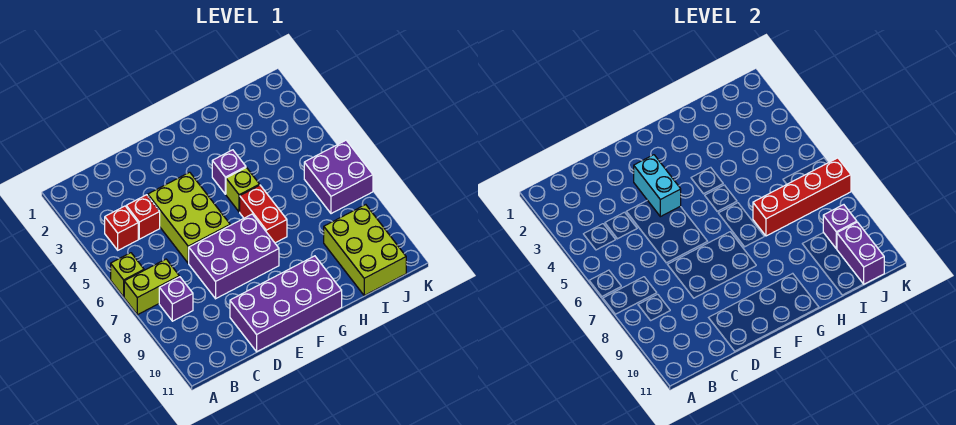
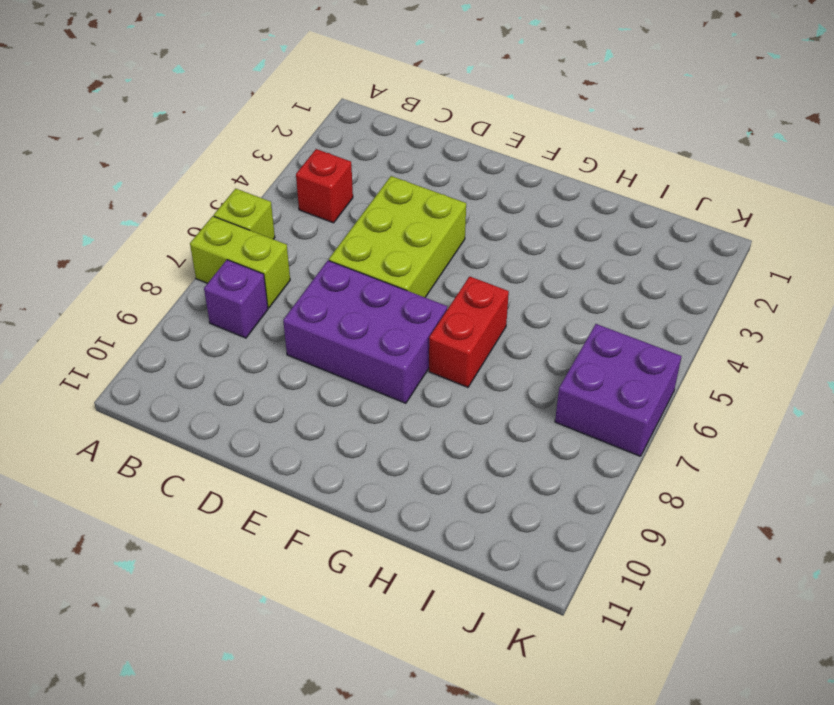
none -> red brick C4 level 1
none -> purple brick D10:G11 level 1
none -> purple brick G4 level 1

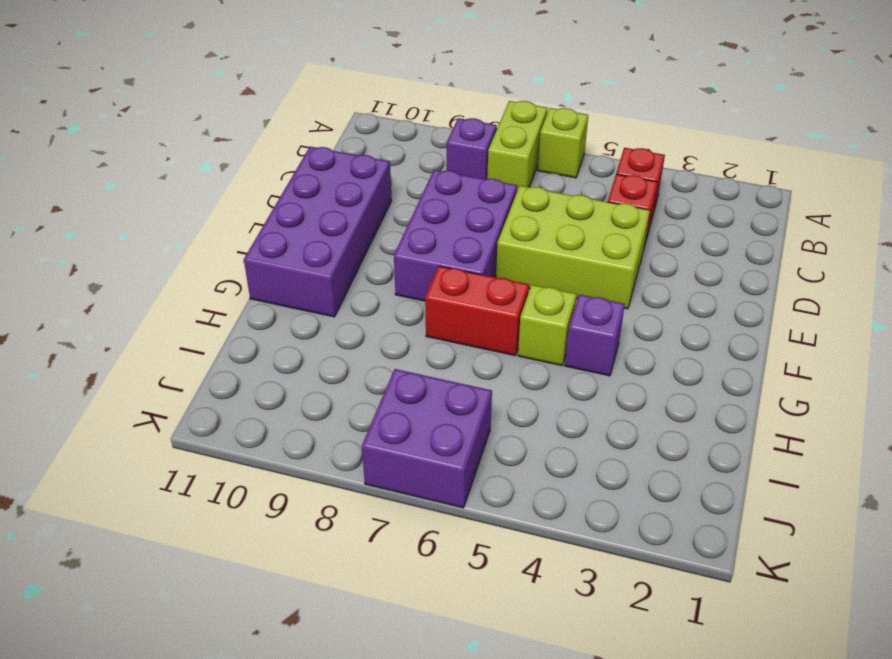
none -> lime brick I9:J11 level 1
none -> cyan brick E3:E4 level 2
none -> red brick H7:K7 level 2

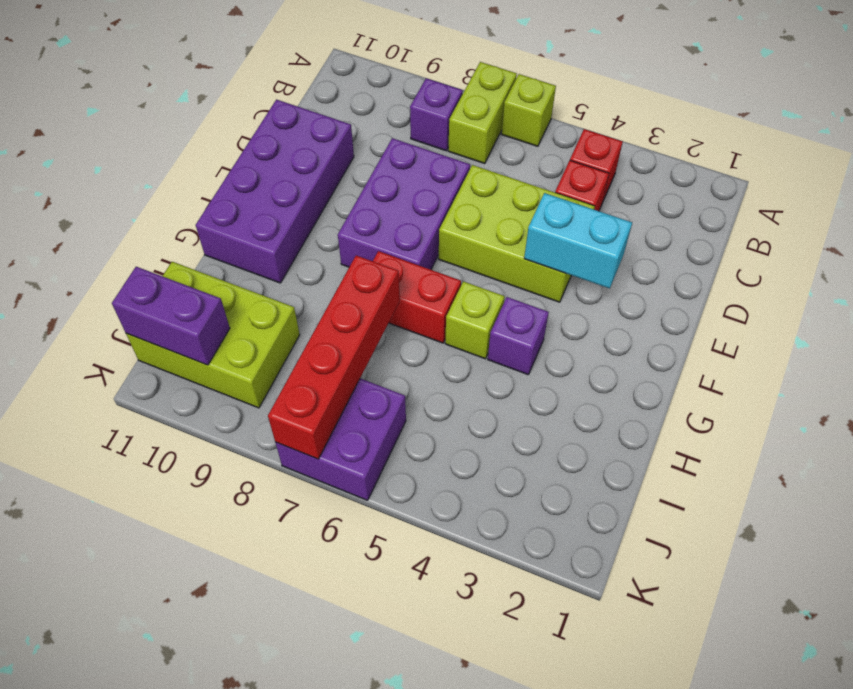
none -> purple brick J9 level 2

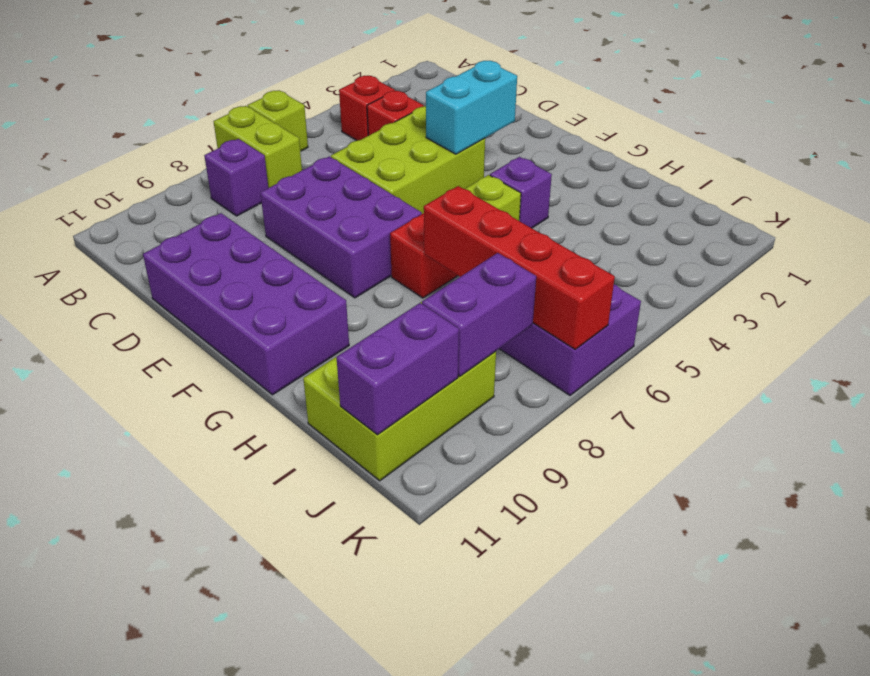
purple brick J8:J9 level 2 -> purple brick J9 level 2

